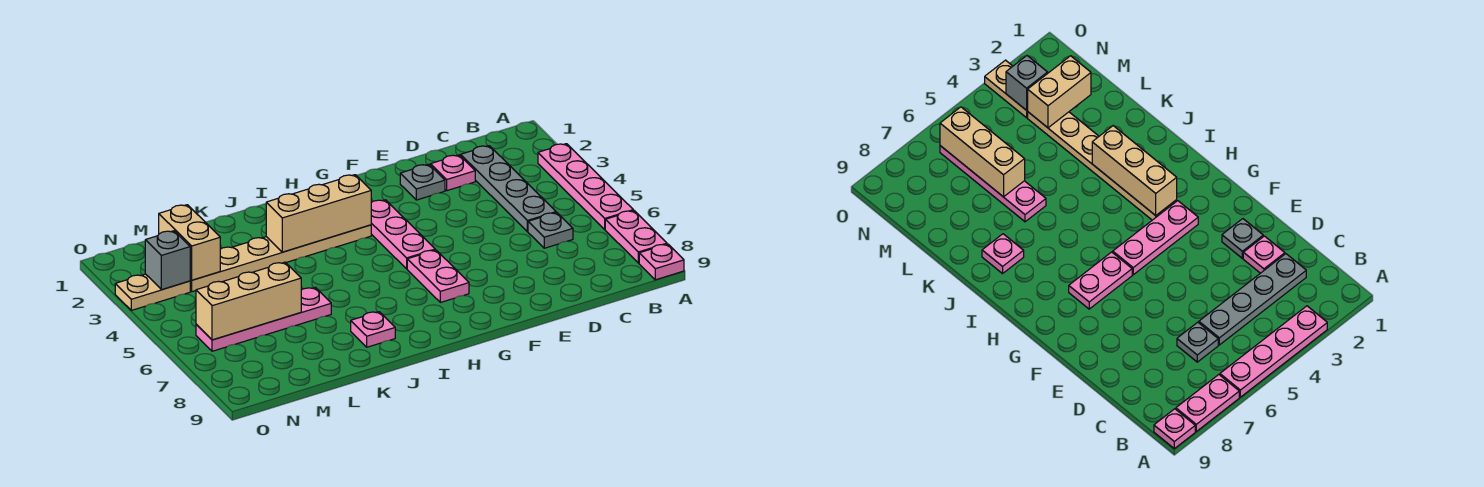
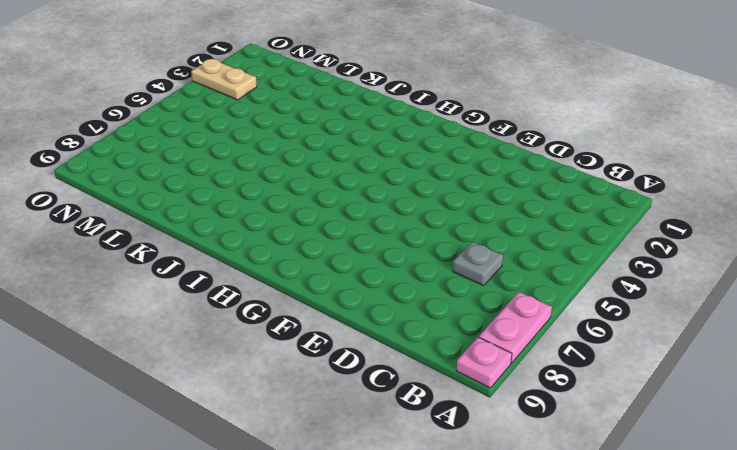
none -> pink plate A3:A6 level 1
none -> grey plate C2:C5 level 1
none -> pink plate D2 level 1

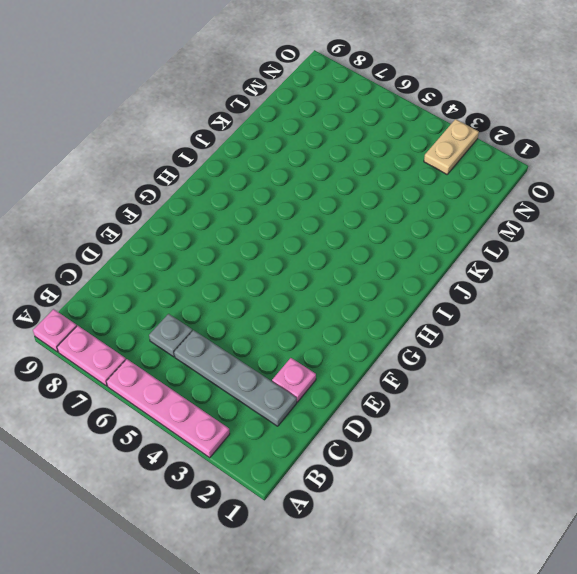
none -> grey plate E2 level 1
none -> pink plate G3:G5 level 1
none -> pink plate G6:G7 level 1

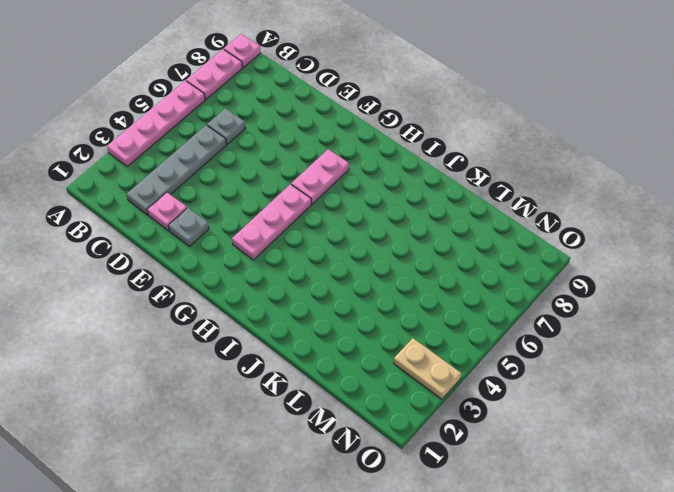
none -> tan plate H3:M3 level 1
none -> pink plate J8 level 1
none -> pink plate K6:N6 level 1

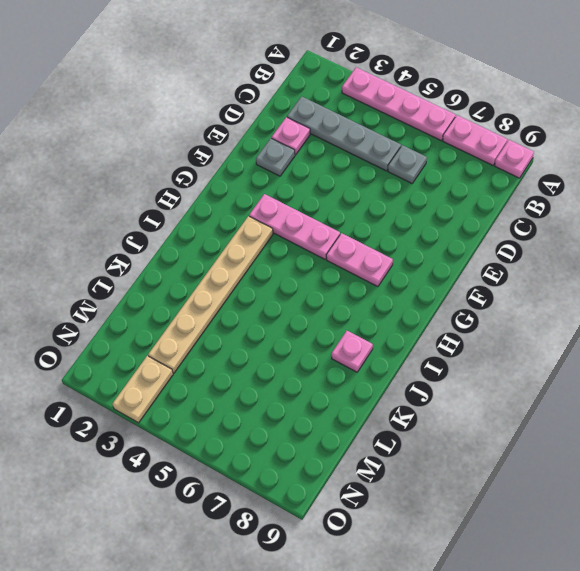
none -> pink plate K6:N6 level 1
none -> tan brick H3:J3 level 2
none -> tan brick L6:N6 level 2

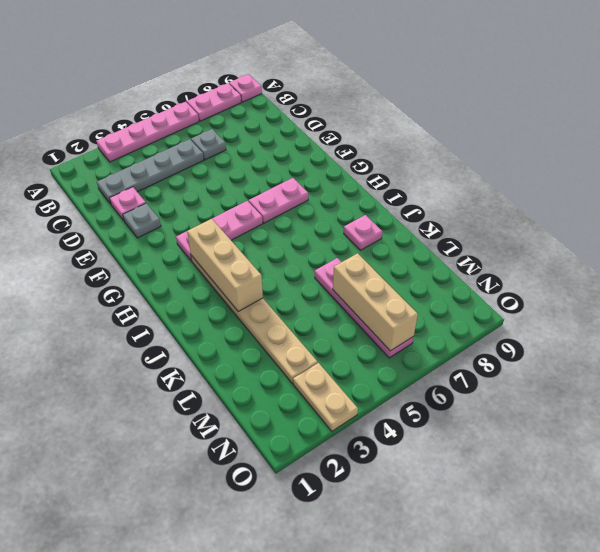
none -> tan brick M2:M3 level 2
none -> grey brick N3 level 2

